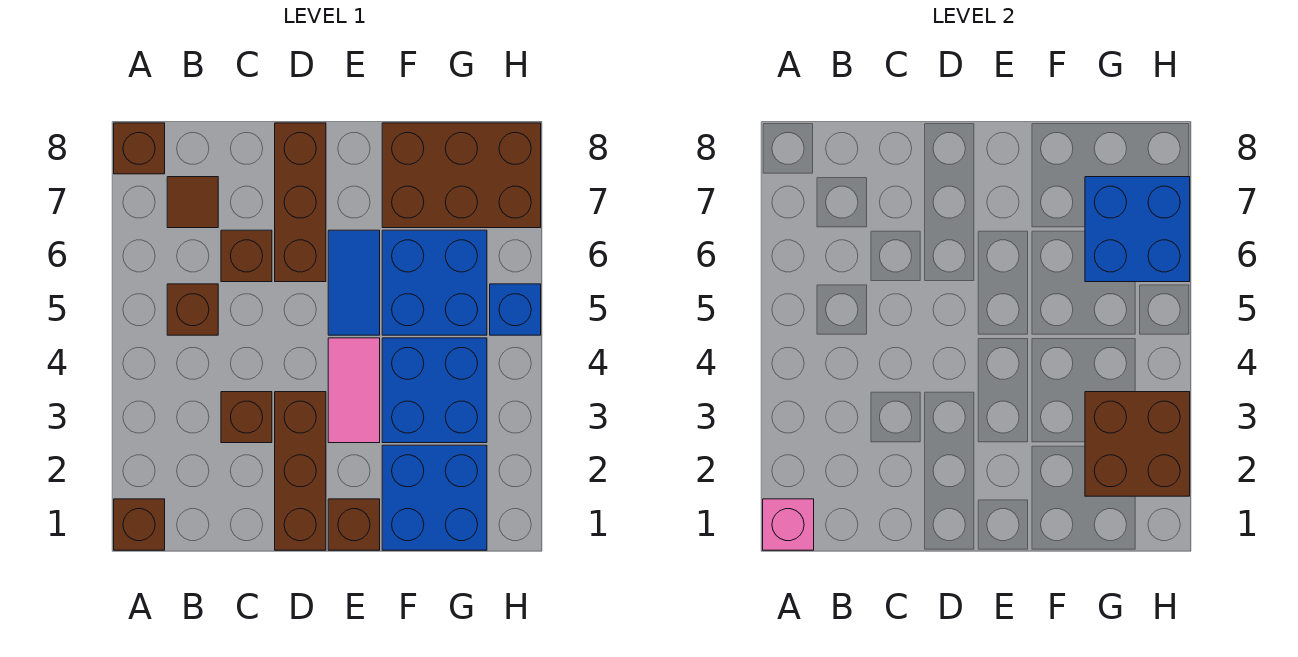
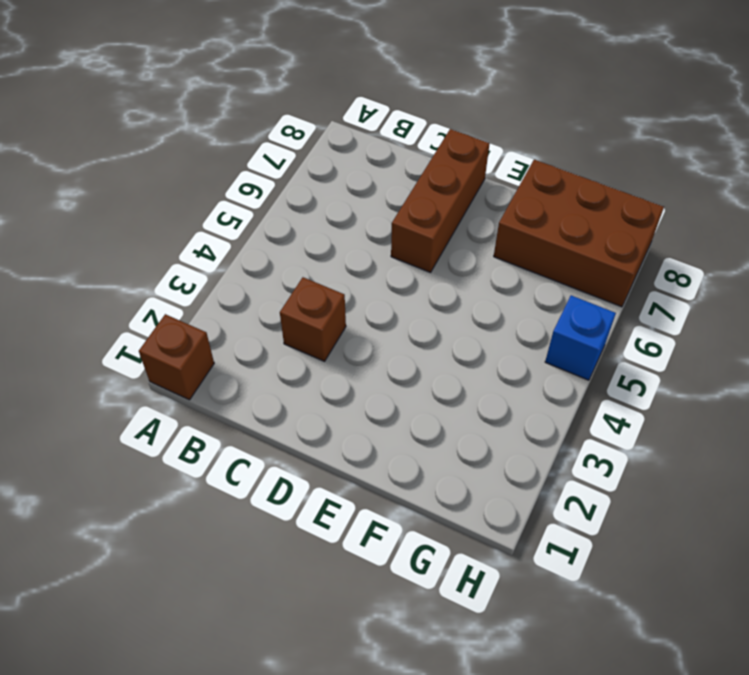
none -> brown brick A8 level 1
none -> brown brick B5 level 1
none -> brown tile B7 level 1

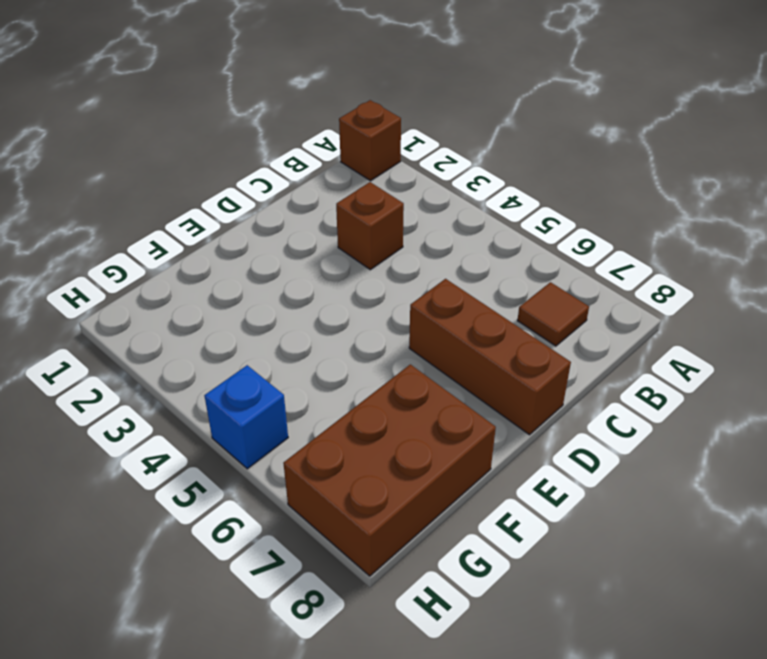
none -> brown brick A8 level 1
none -> brown brick B5 level 1
none -> brown brick C6 level 1

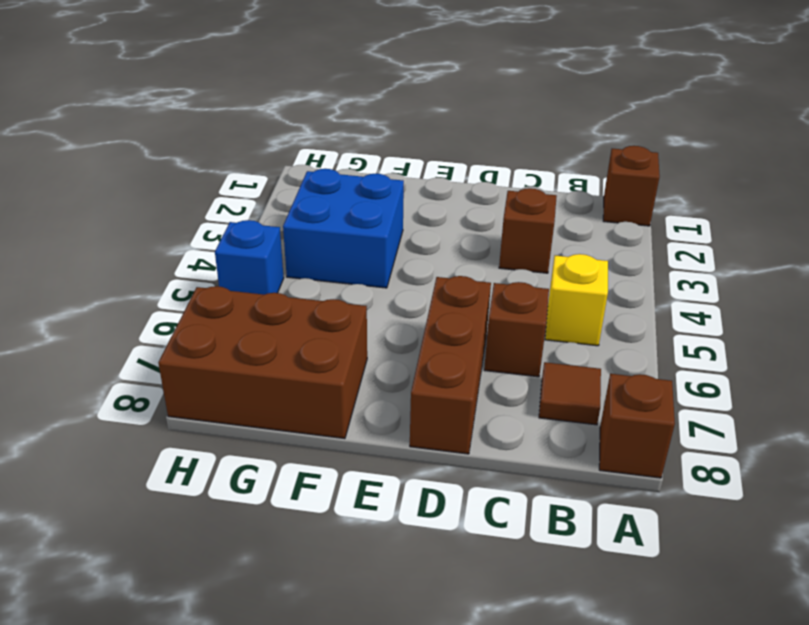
yellow brick B5 level 1 -> brown brick B5 level 1
none -> brown brick D1:D3 level 1
none -> brown brick E1 level 1
none -> pink tile E3:E4 level 1

